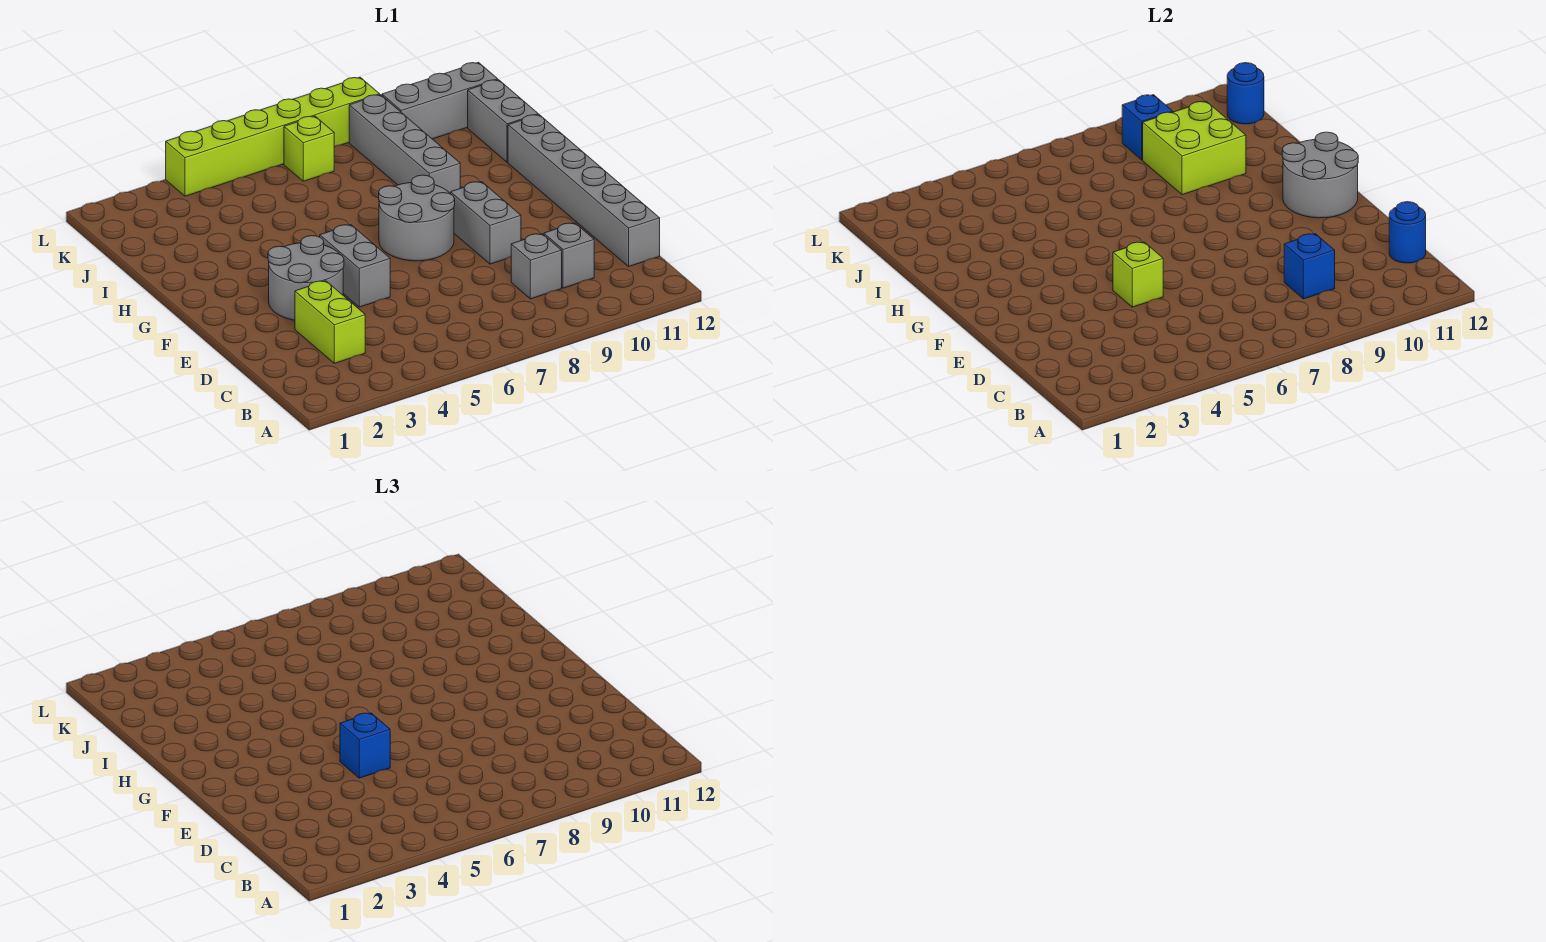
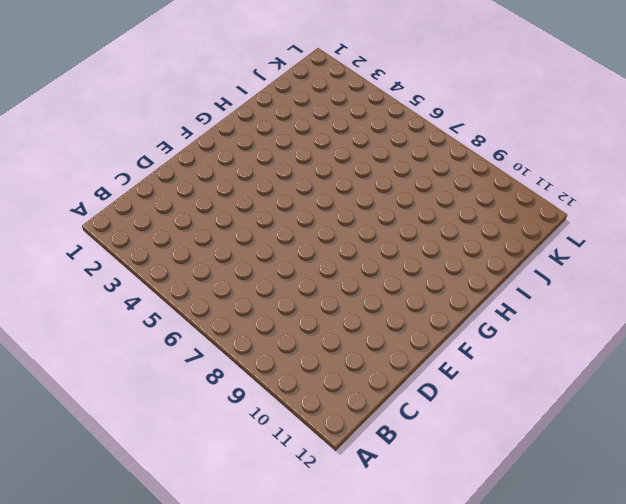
none -> lime brick C3:D3 level 1
none -> grey brick C9 level 1
none -> grey brick C10 level 1

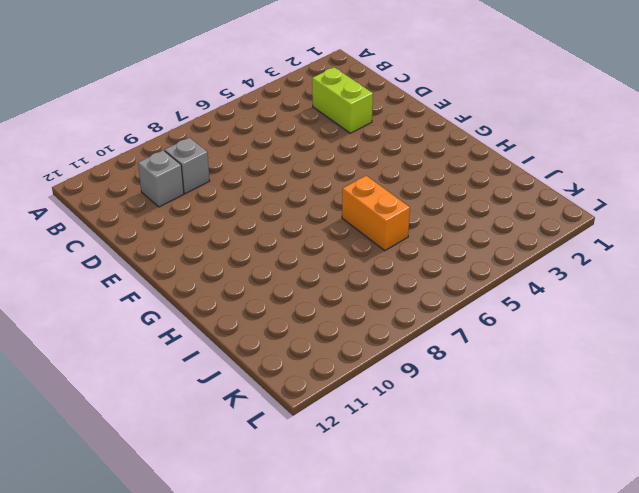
orange brick H6:I6 level 1 -> none
none -> grey brick C12:H12 level 1
none -> grey round brick E3:F4 level 1
none -> grey brick E5:F5 level 1

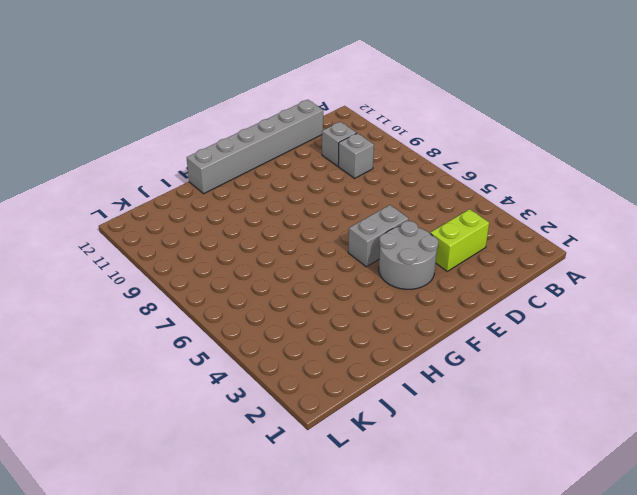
none -> grey brick E9:F9 level 1
none -> grey round brick F7:G8 level 1
none -> grey brick H9:K9 level 1

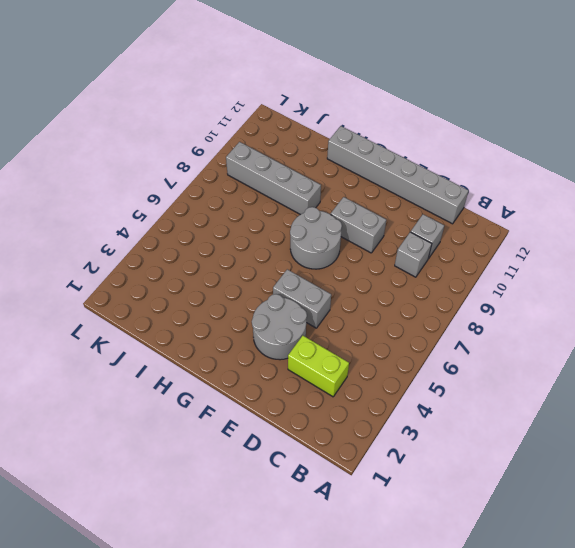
none -> grey brick I12:J12 level 1
none -> lime brick K7 level 1
none -> grey brick K10:K12 level 1

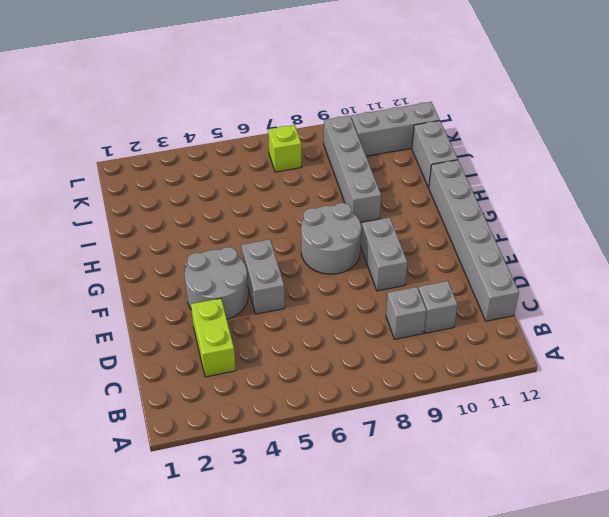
none -> lime brick L4:L9 level 1
none -> blue brick C9 level 2
none -> blue round brick C12 level 2

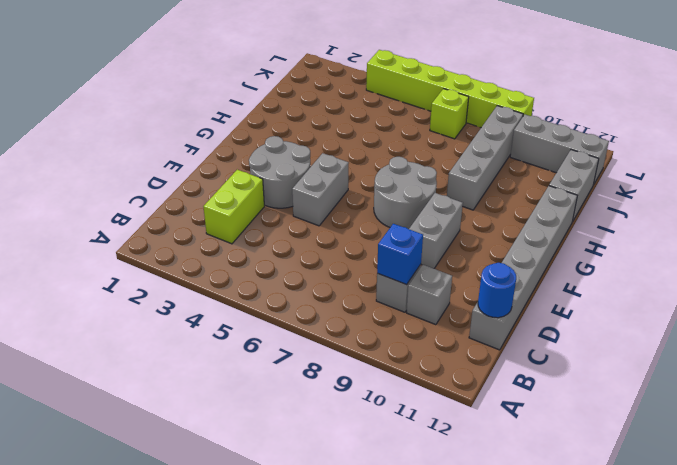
none -> lime brick E5 level 2
none -> grey round brick F11:G12 level 2
none -> lime brick I9:J10 level 2

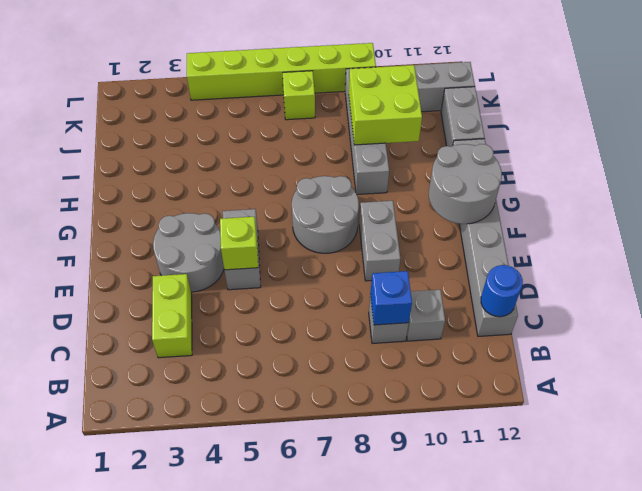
none -> blue brick K9 level 2
none -> blue round brick K12 level 2
none -> blue brick E5 level 3

